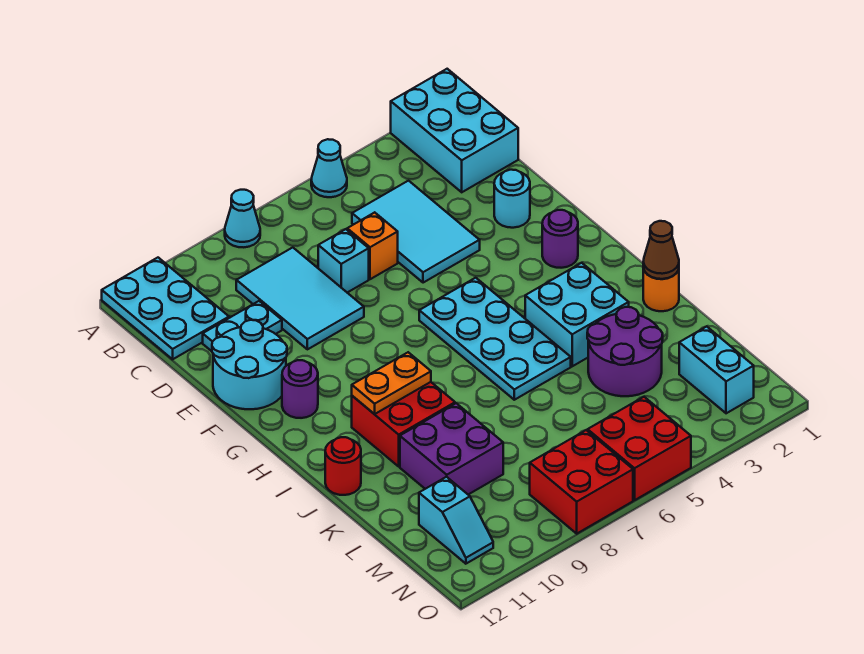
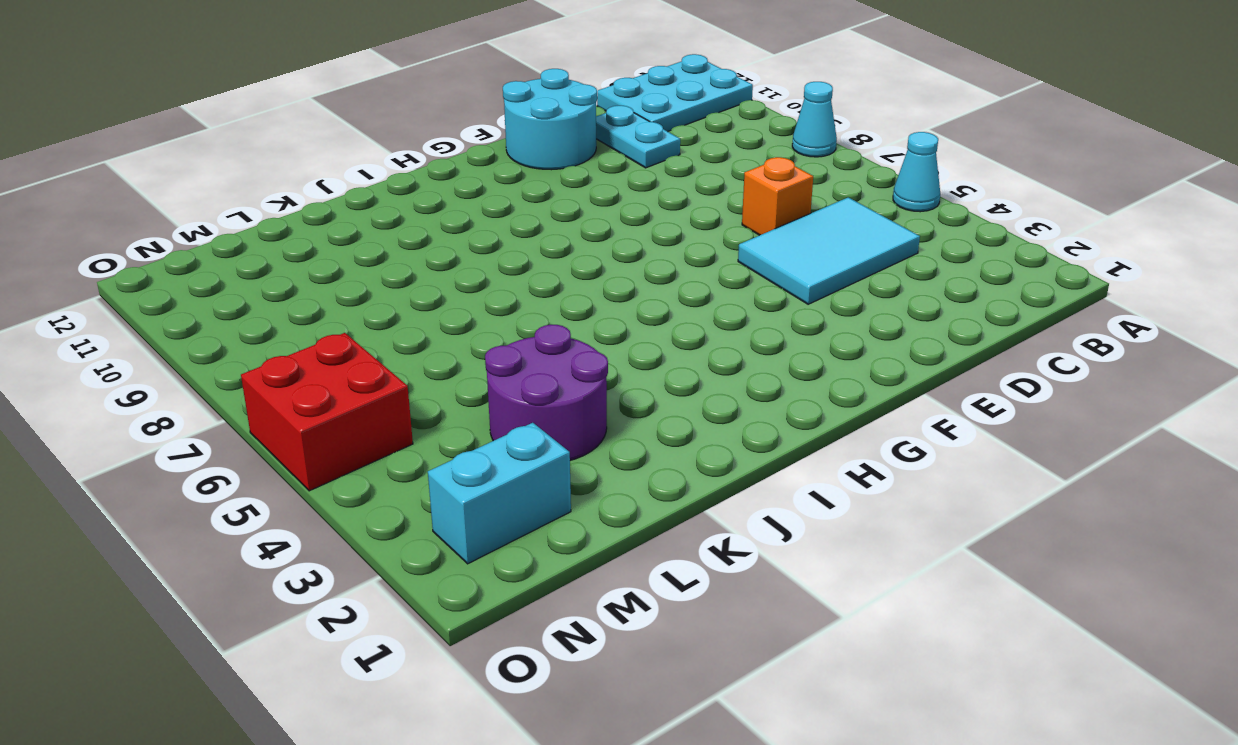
none -> cyan brick A1:C2 level 1
none -> cyan tile C8:E9 level 1
none -> cyan brick D7 level 1

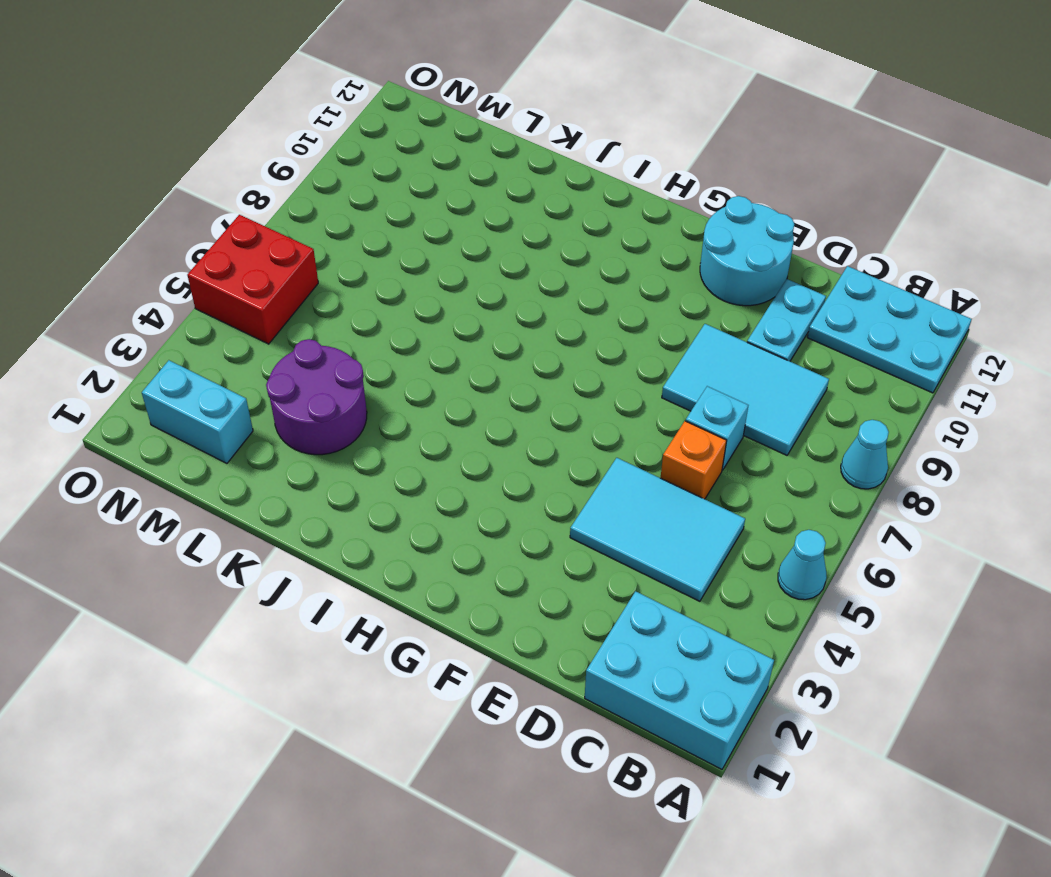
none -> cyan round brick E2 level 1
none -> purple round brick G2 level 1
none -> cyan plate G5:J6 level 1

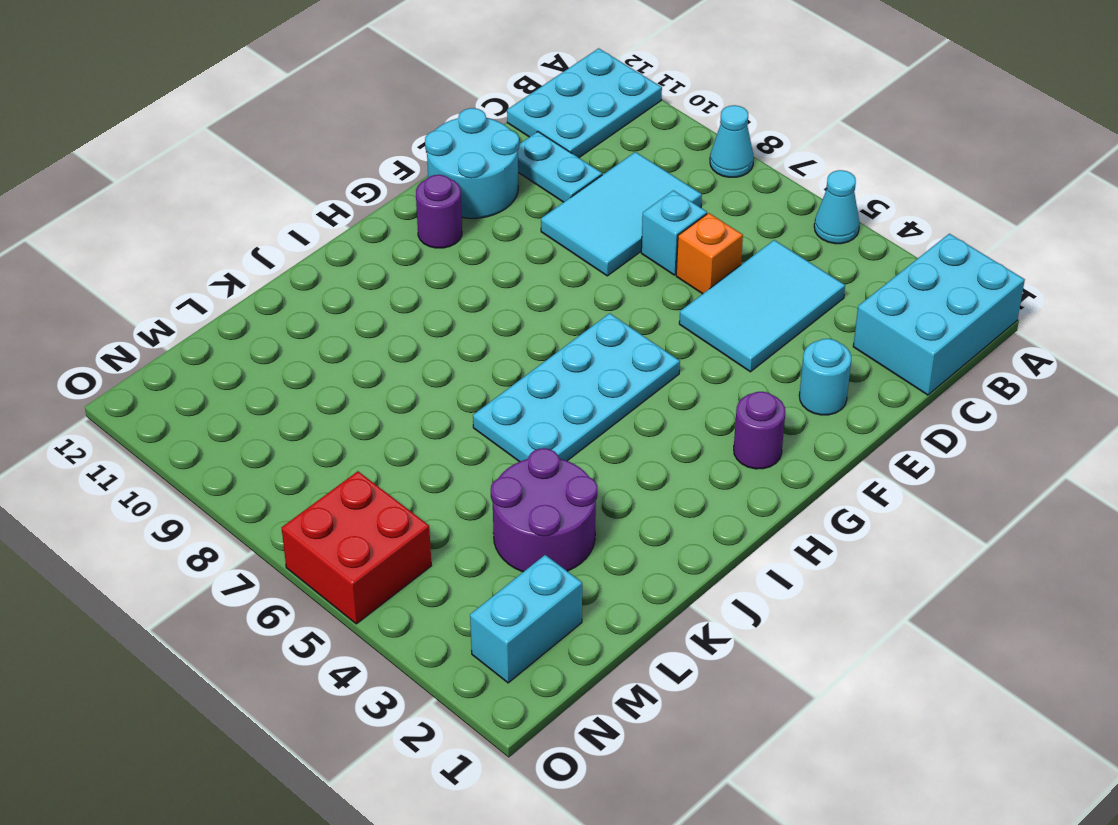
none -> cyan brick I3:J4 level 1
none -> red brick I9:J10 level 1
none -> orange round brick J1 level 1

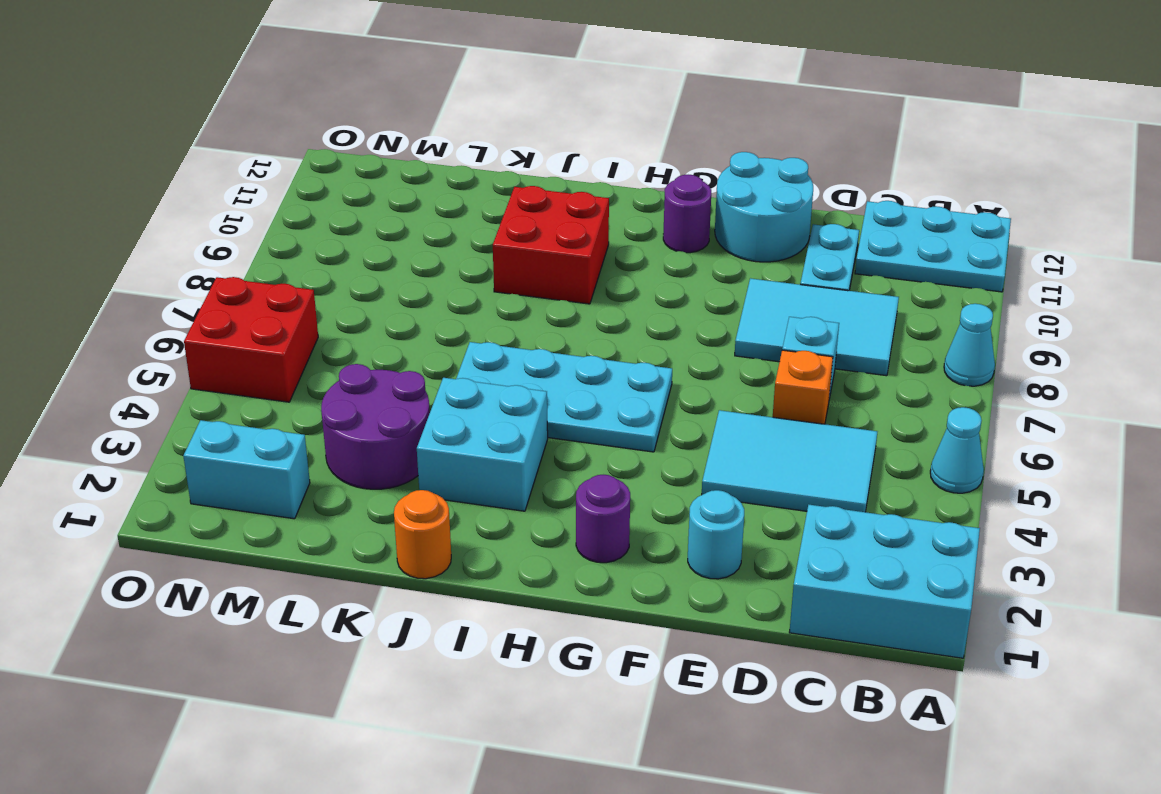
none -> red round brick J12 level 1
none -> purple brick K9:L10 level 1
none -> cyan slope M11:N11 level 1 top M

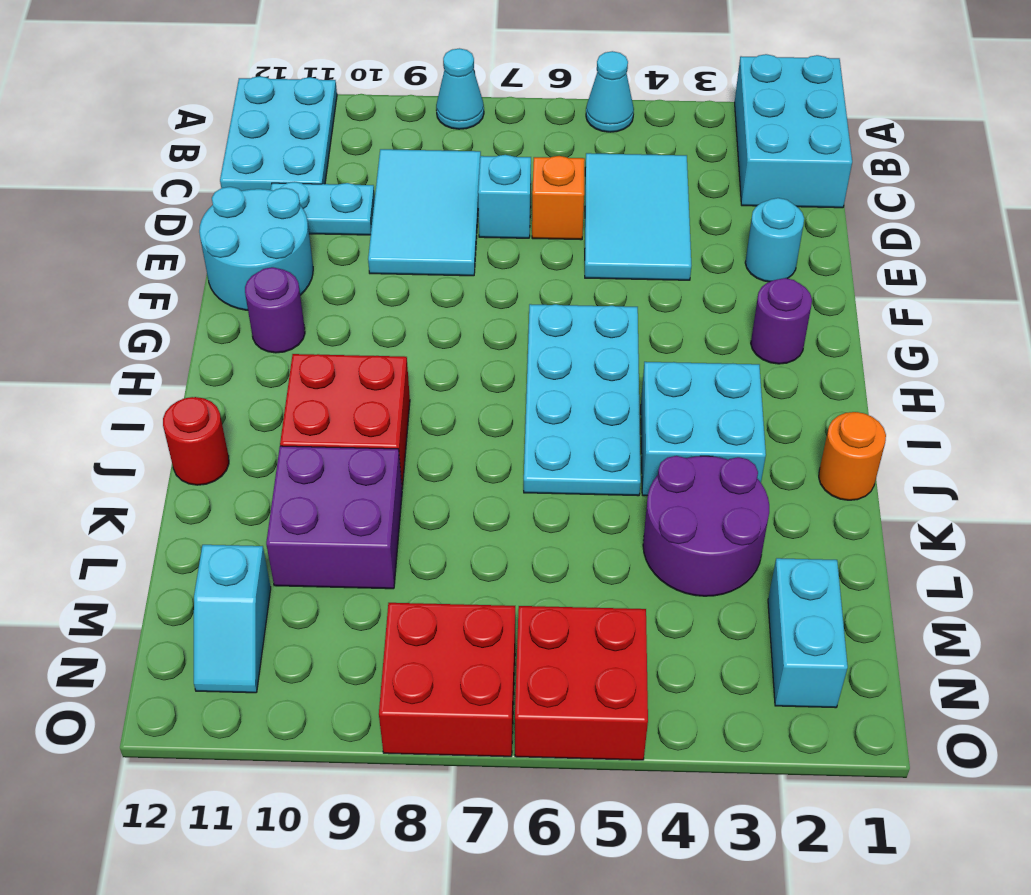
none -> orange plate I9:I10 level 2
none -> brown cone J1 level 2

